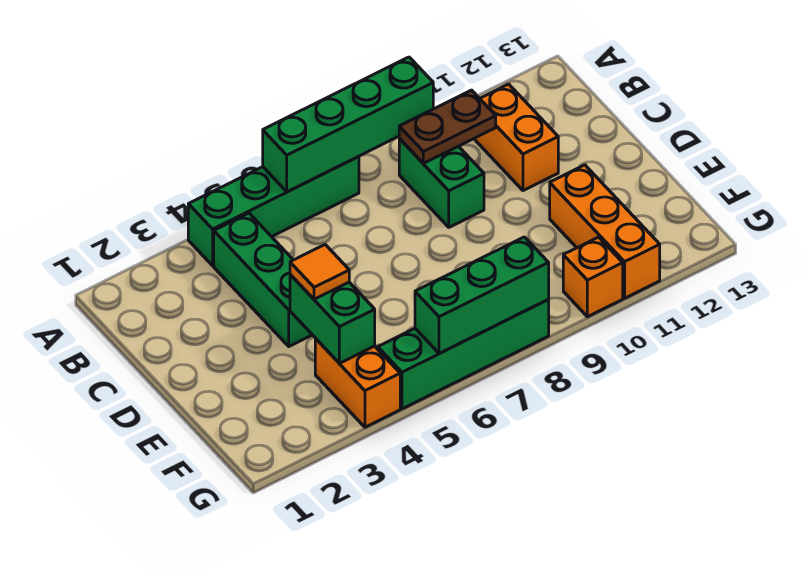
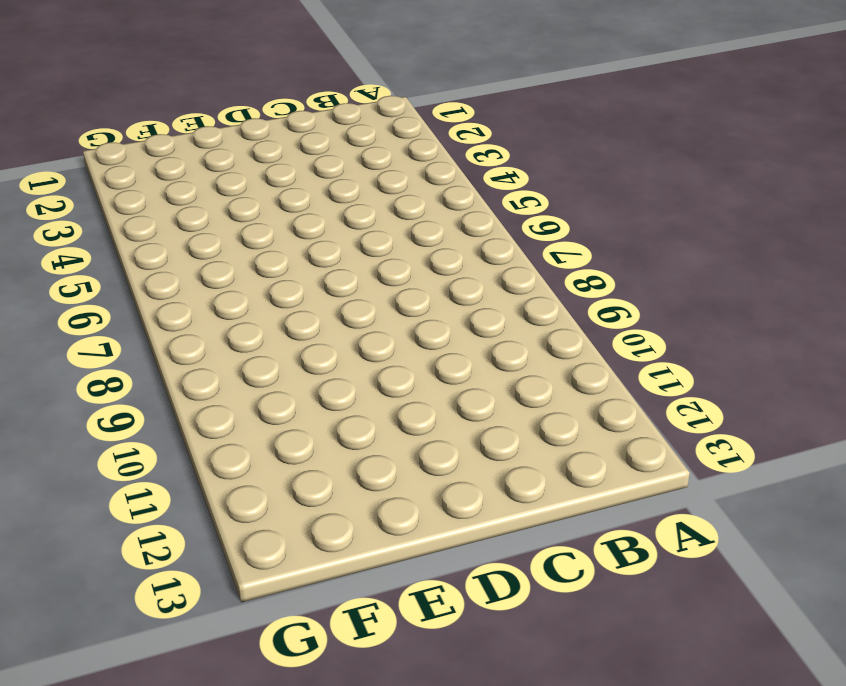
none -> green brick A4:A7 level 1
none -> green brick B4:D4 level 1
none -> green brick B9:C9 level 1

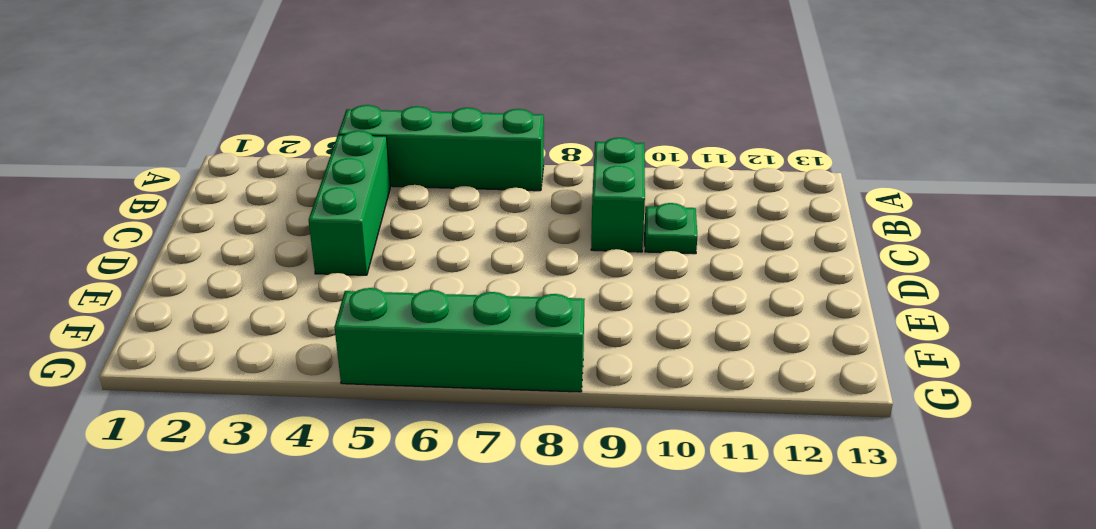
green plate C10 level 1 -> none
none -> orange brick B11:C11 level 1
none -> orange brick E11:G11 level 1
none -> orange brick F4:G4 level 1

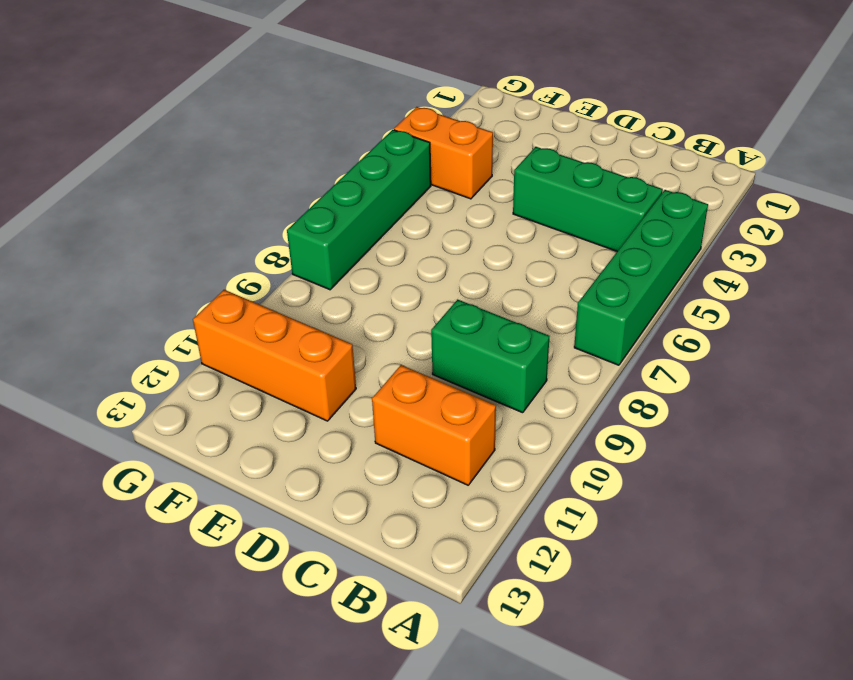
none -> orange brick G10 level 1
none -> green brick A6:A9 level 2
none -> brown plate B9:B10 level 2

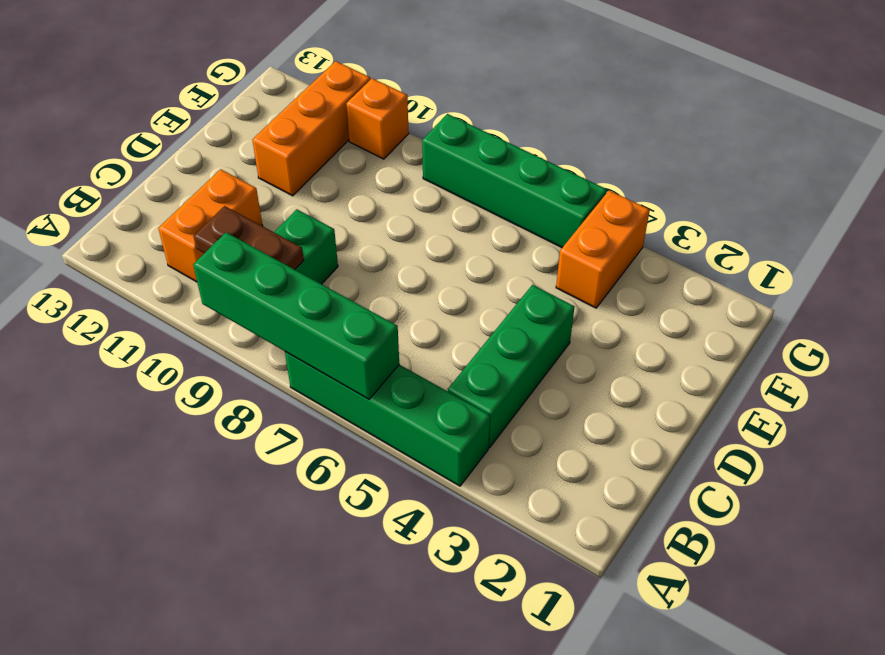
none -> green brick E4:F4 level 2
none -> green brick G6:G8 level 2
none -> orange tile E4 level 3

